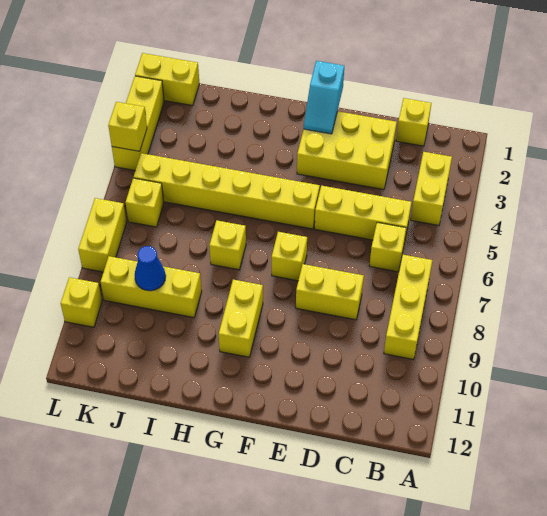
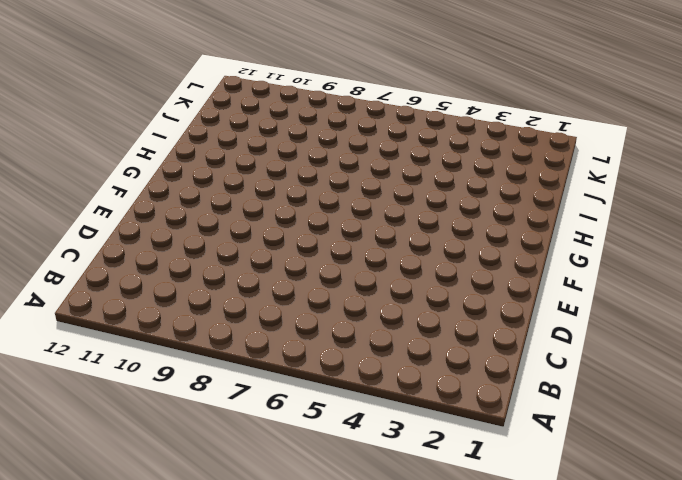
none -> yellow brick B3:B4 level 1
none -> yellow brick B7:B9 level 1
none -> yellow brick C1 level 1

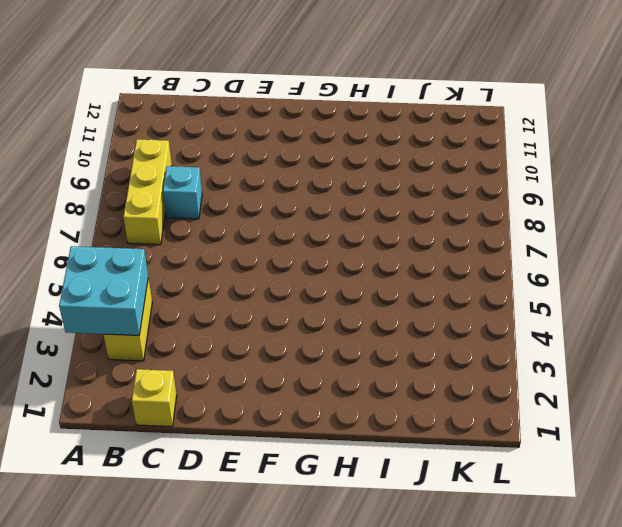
cyan brick A3:B4 level 2 -> none
cyan brick C8 level 1 -> none
none -> yellow brick C5:E5 level 1
none -> yellow brick C6 level 1
none -> yellow brick D2:F3 level 1

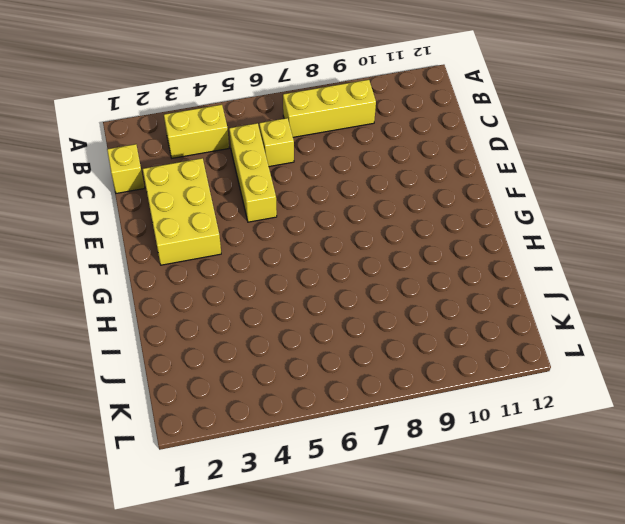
none -> yellow brick D8:E8 level 1
none -> yellow brick F5:K5 level 1
none -> yellow brick F7 level 1

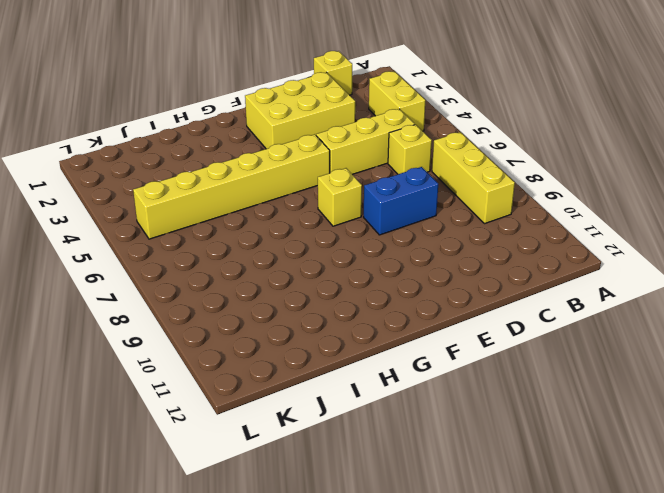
blue brick D8:E8 level 1 -> yellow brick D8:E8 level 1
none -> yellow brick G9:G10 level 1
none -> yellow brick H7 level 1
none -> yellow brick I9:K9 level 1

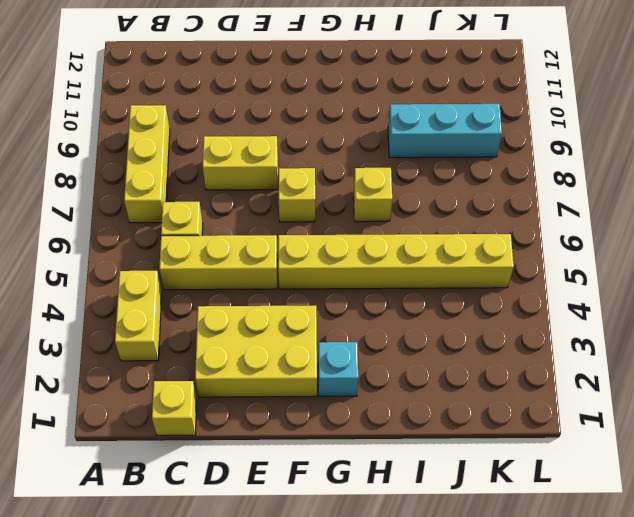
cyan brick G2 level 1 -> none
cyan brick I9:K9 level 1 -> yellow brick I9:K9 level 1
none -> yellow brick G9:G10 level 1
none -> yellow brick K1:L1 level 1
none -> yellow brick K6 level 1

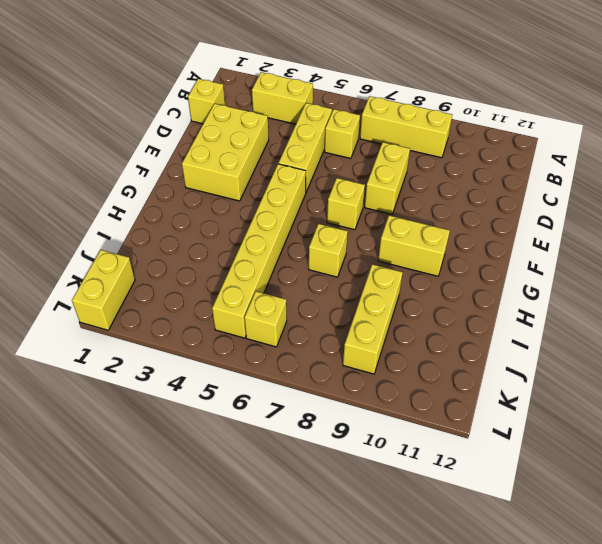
none -> yellow brick L2:L4 level 1
none -> yellow brick L7:L8 level 1
none -> yellow brick L10 level 1

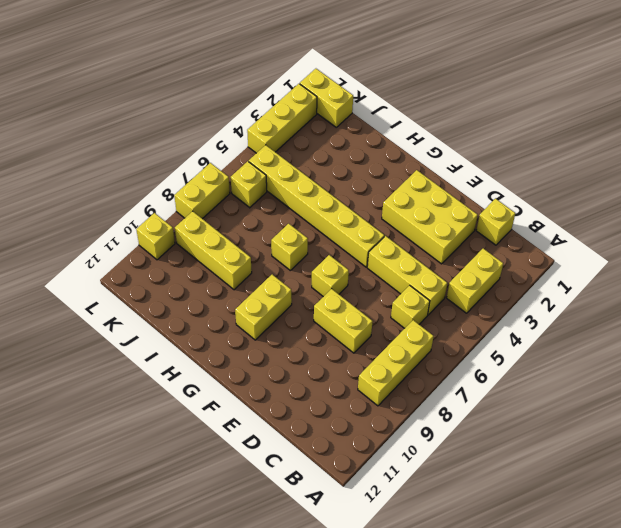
none -> cyan slope F1:F2 level 2 top 1
none -> blue cone J9 level 2
none -> yellow brick L4 level 2

